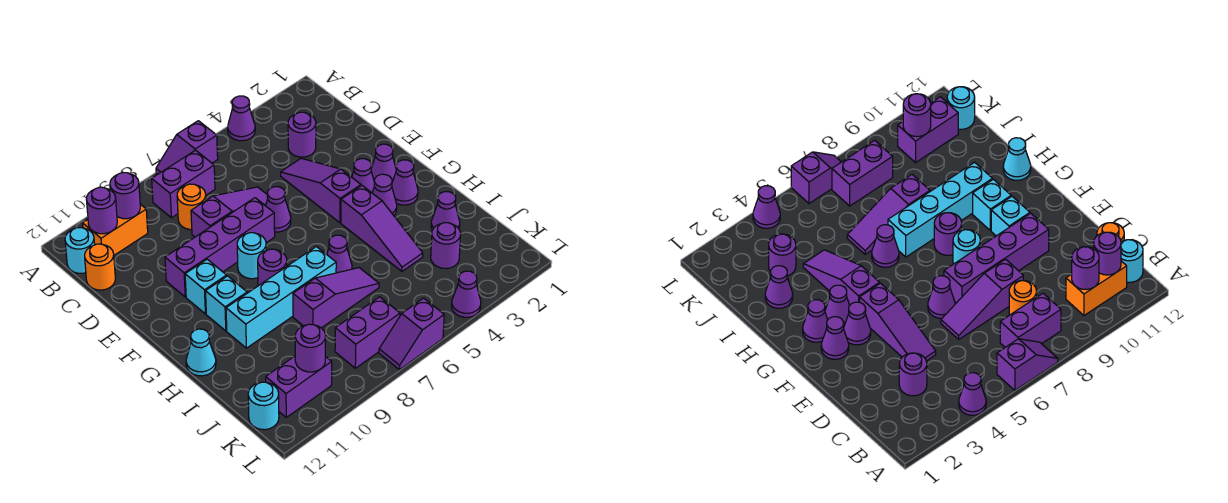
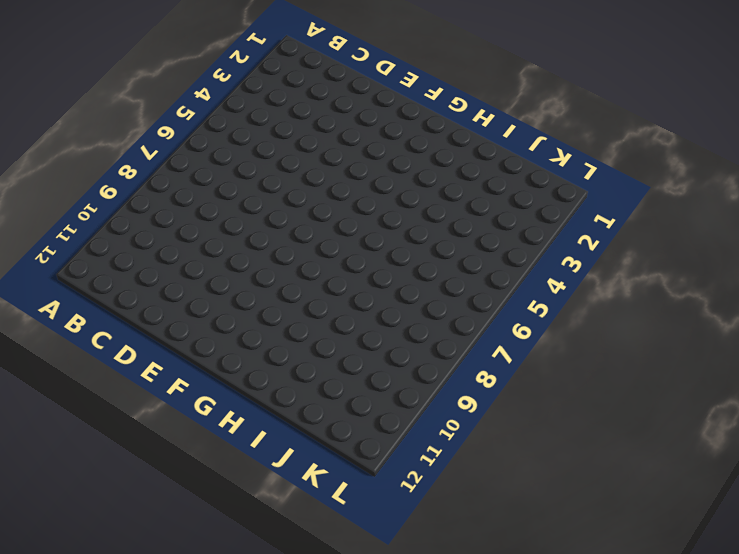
none -> purple cone A4 level 1
none -> purple slope A6:A7 level 1 top 6
none -> purple brick B7:B8 level 1
none -> orange brick B10:B11 level 1

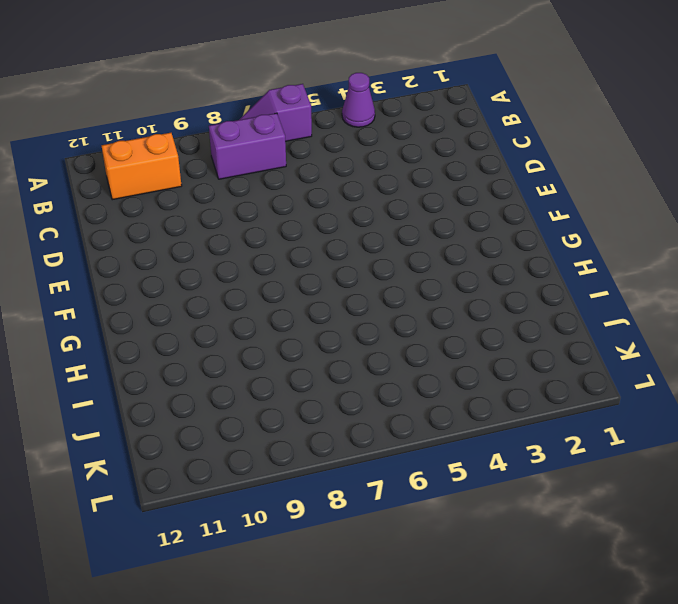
none -> cyan round brick B12 level 1
none -> purple round brick C3 level 1
none -> orange round brick C8 level 1
none -> orange round brick C12 level 1

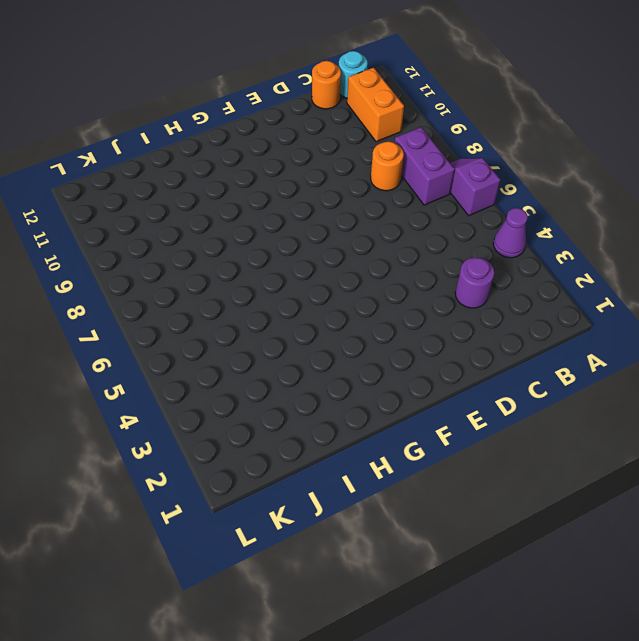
none -> purple slope D4:F4 level 1 top F
none -> purple slope D6:D8 level 1 top 8
none -> purple cone E6 level 1
none -> purple brick E7:E10 level 1

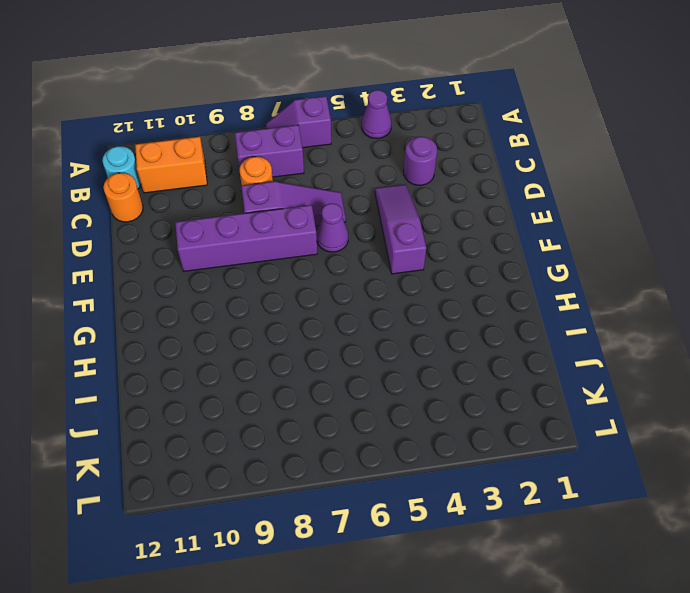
none -> purple cone F2 level 1
none -> purple cone F3 level 1
none -> cyan round brick F8 level 1
none -> cyan brick F10 level 1

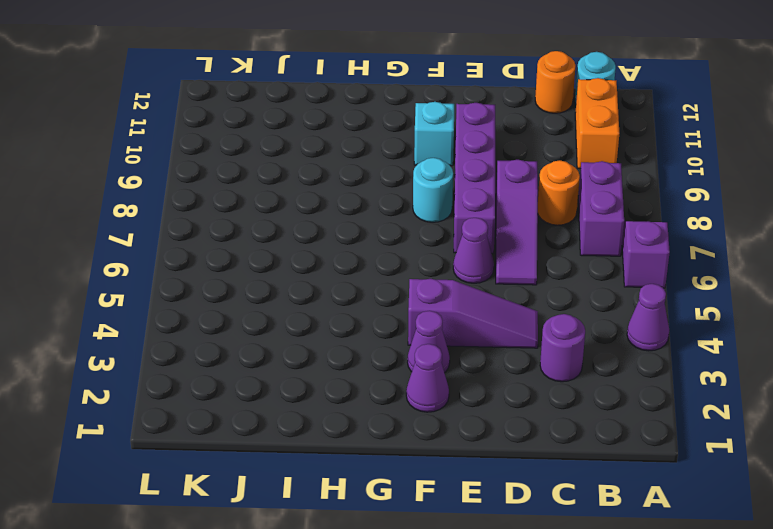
none -> purple cone G2 level 1
none -> purple cone G3 level 1
none -> purple slope G4:I4 level 1 top G
none -> purple round brick G8 level 1

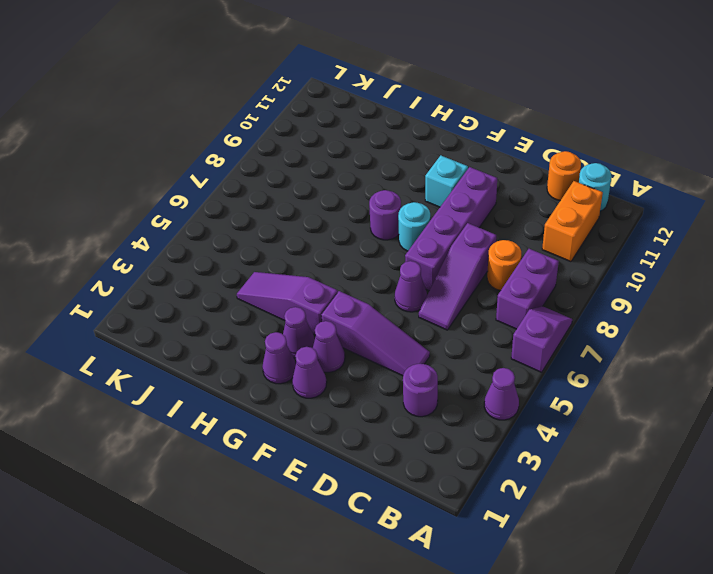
none -> cyan brick G10 level 1
none -> purple cone H6 level 1
none -> cyan brick H7:H10 level 1
none -> cyan cone H12 level 1

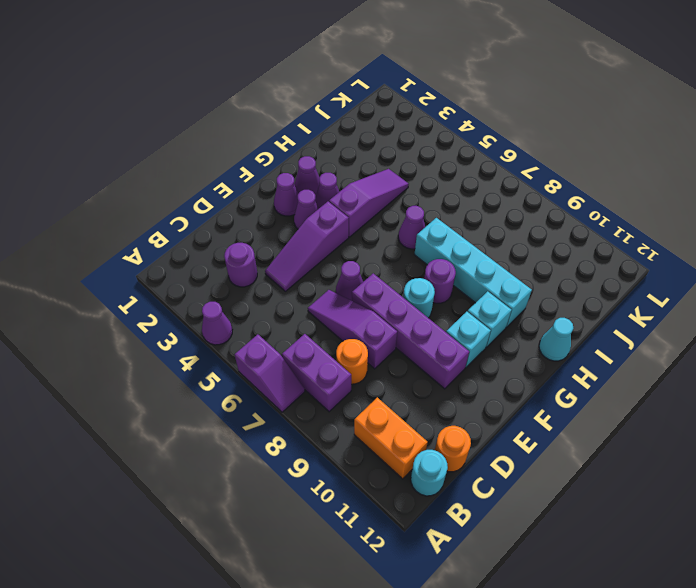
none -> purple cone I2 level 1
none -> purple slope I6:I8 level 1 top 8
none -> purple round brick J3 level 1
none -> purple brick K7:K8 level 1

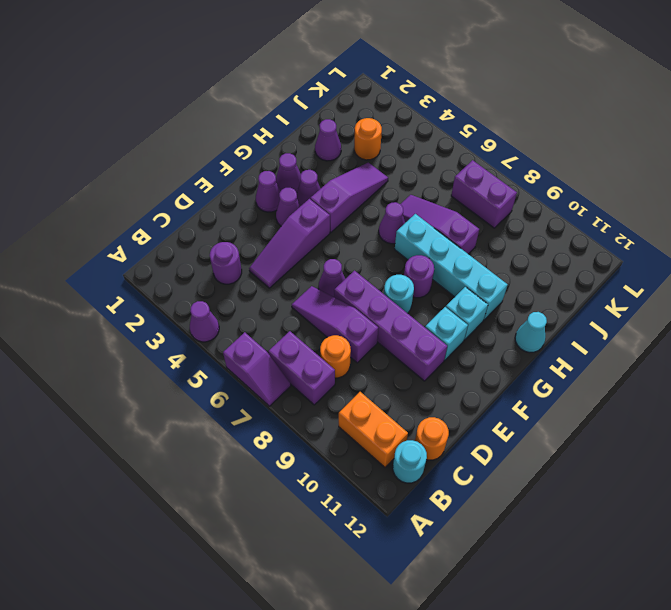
orange round brick J3 level 1 -> purple round brick J3 level 1
none -> purple brick K10:K11 level 1
none -> cyan round brick K12 level 1
none -> purple cone L4 level 1
none -> purple slope L6:L7 level 1 top 6

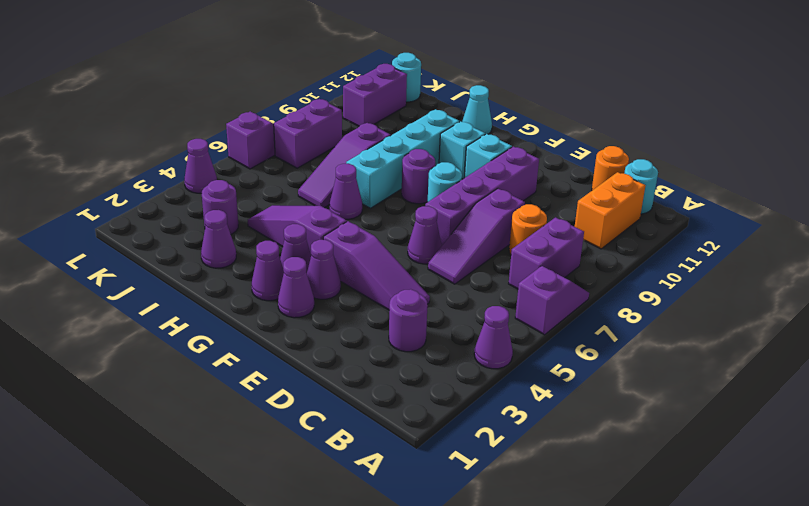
none -> purple round brick B10 level 2
none -> purple round brick B11 level 2
none -> purple round brick K10 level 2

